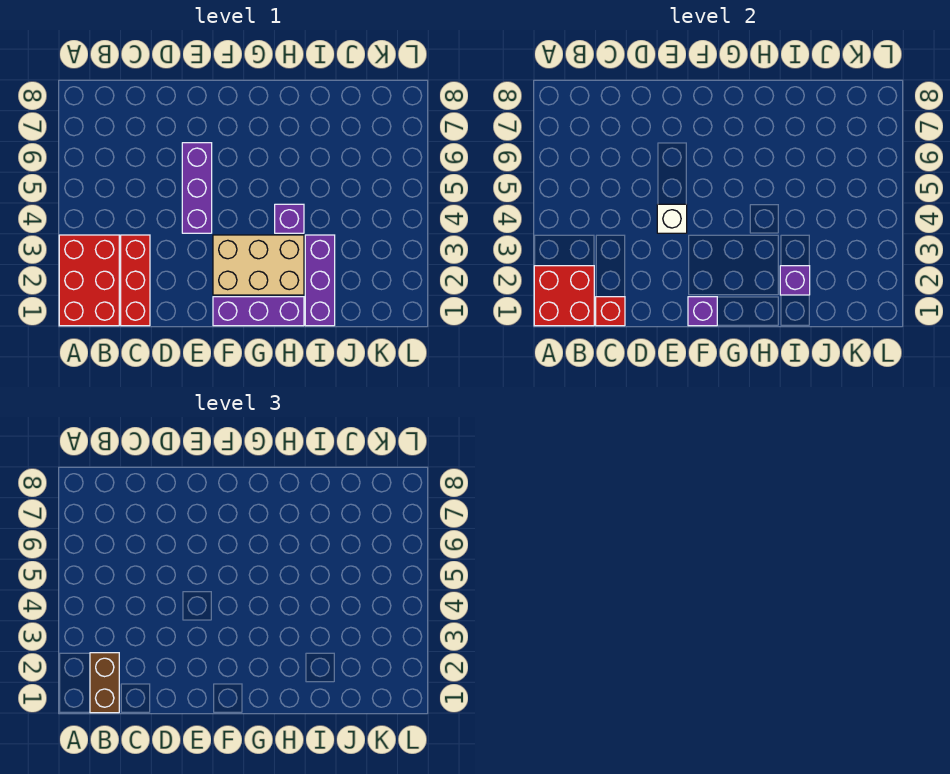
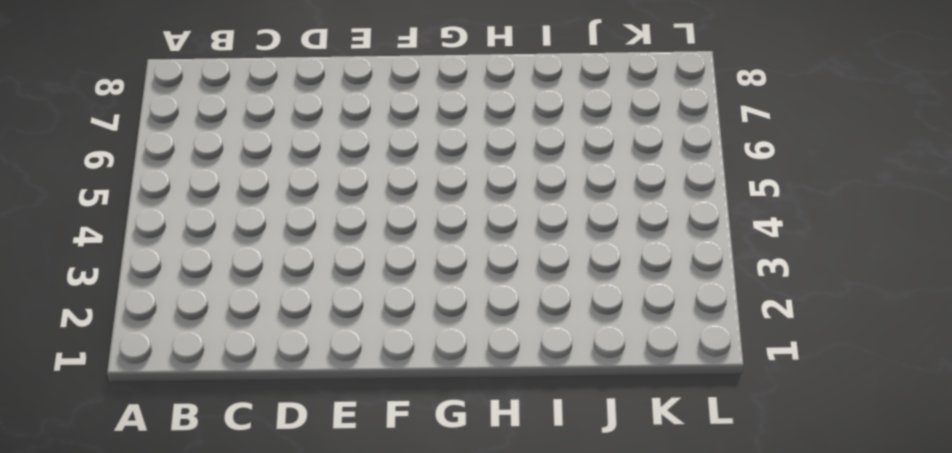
none -> red brick A1:B3 level 1
none -> red brick C1:C3 level 1
none -> purple brick E4:E6 level 1

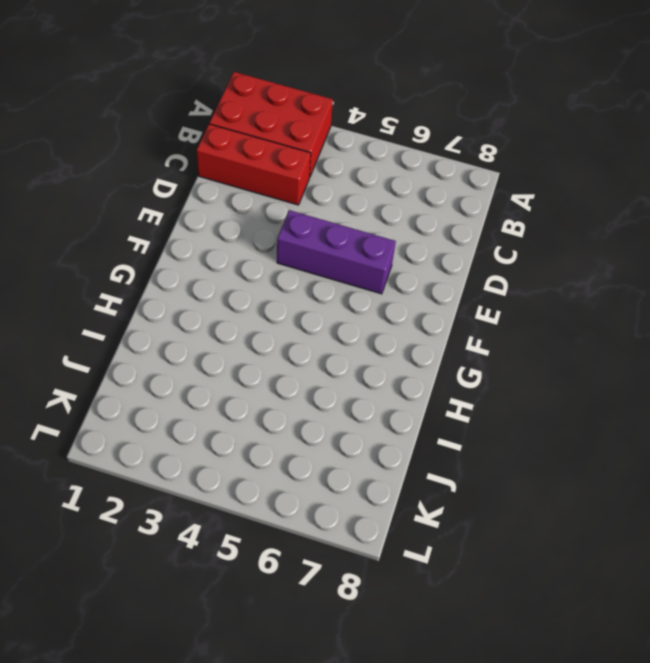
none -> purple brick F1:H1 level 1
none -> tan brick F2:H3 level 1
none -> purple brick H4 level 1

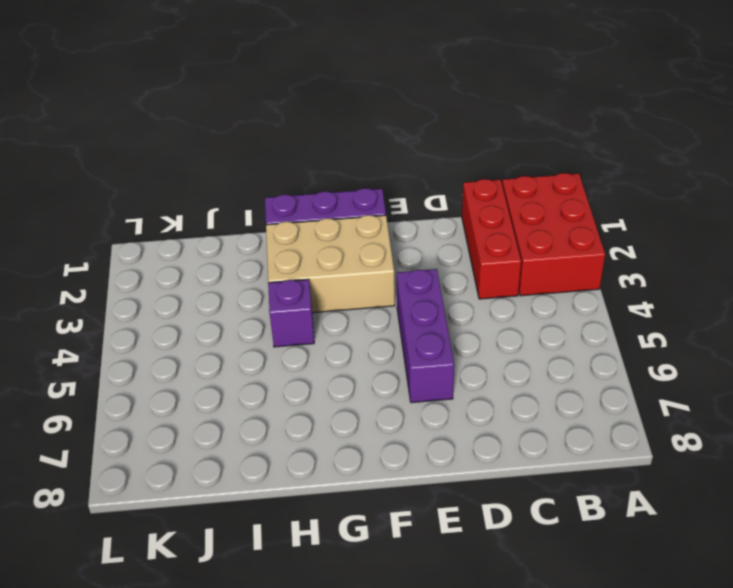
none -> purple brick I1:I3 level 1
none -> red brick A1:B2 level 2
none -> red brick C1 level 2

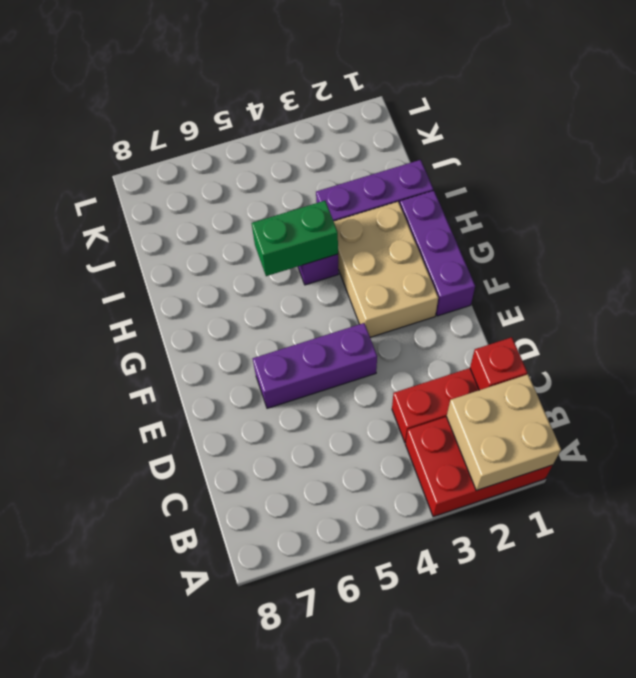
tan brick A1:B2 level 2 -> red brick A1:B2 level 2
green brick H4:H5 level 2 -> none
none -> white brick E4 level 2
none -> purple brick F1 level 2
none -> purple brick I2 level 2

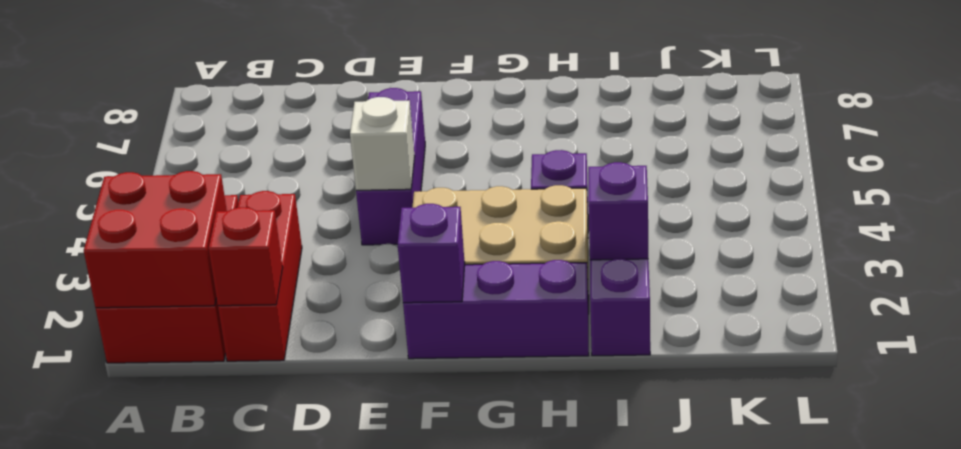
none -> brown brick B1:B2 level 3

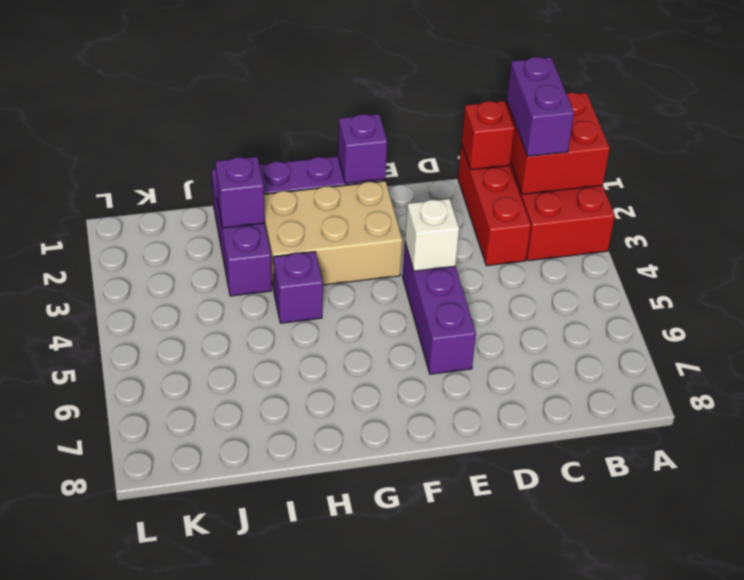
purple brick B1:B2 level 3 -> brown brick B1:B2 level 3

